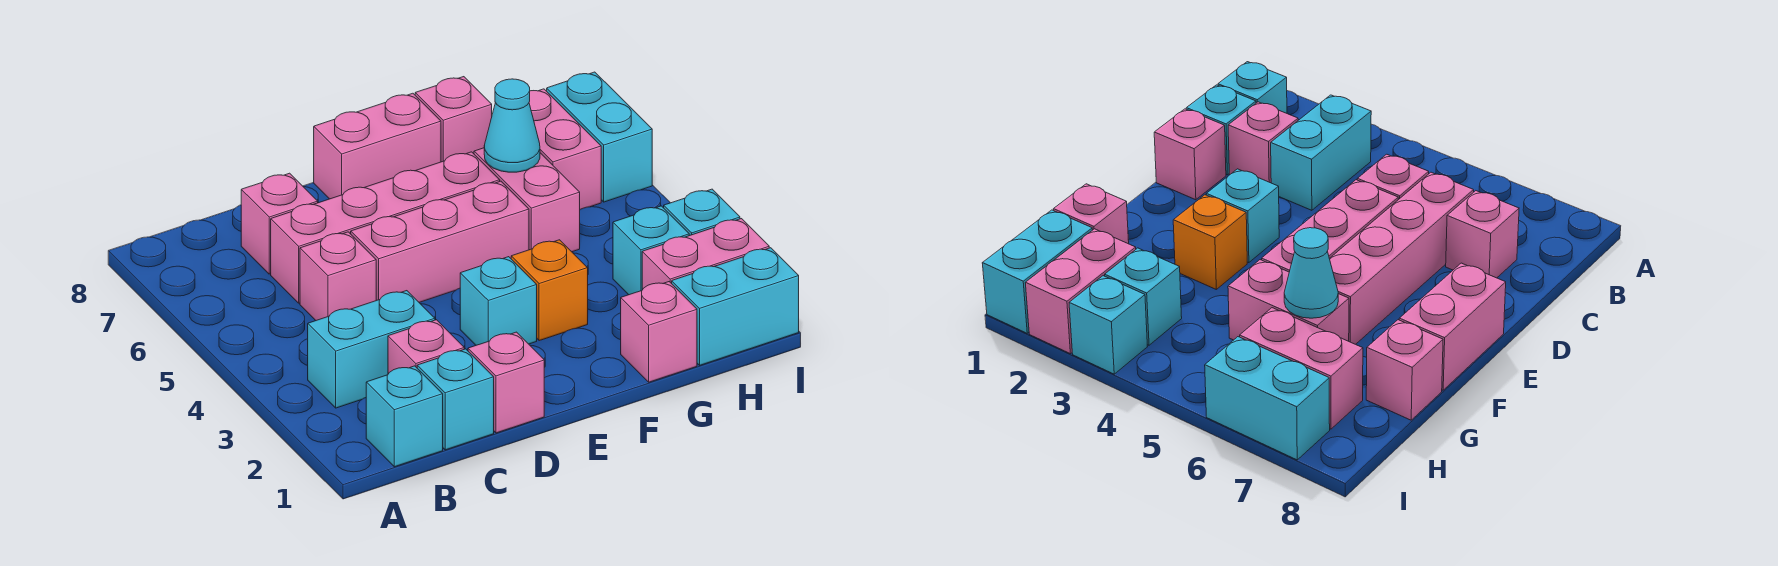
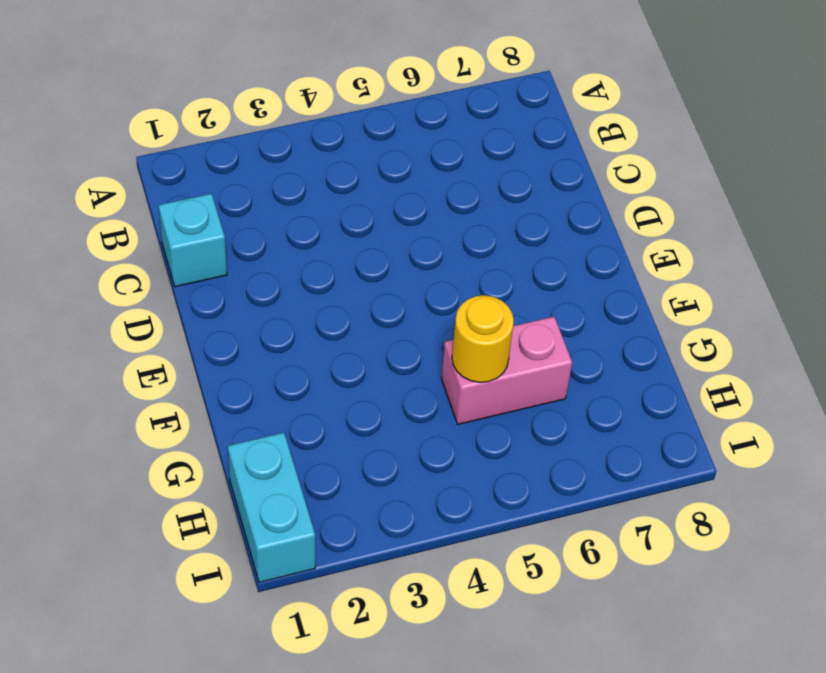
yellow round brick G5 level 2 -> none
none -> cyan brick B1 level 1
none -> cyan brick B3:C3 level 1
none -> pink brick C2 level 1

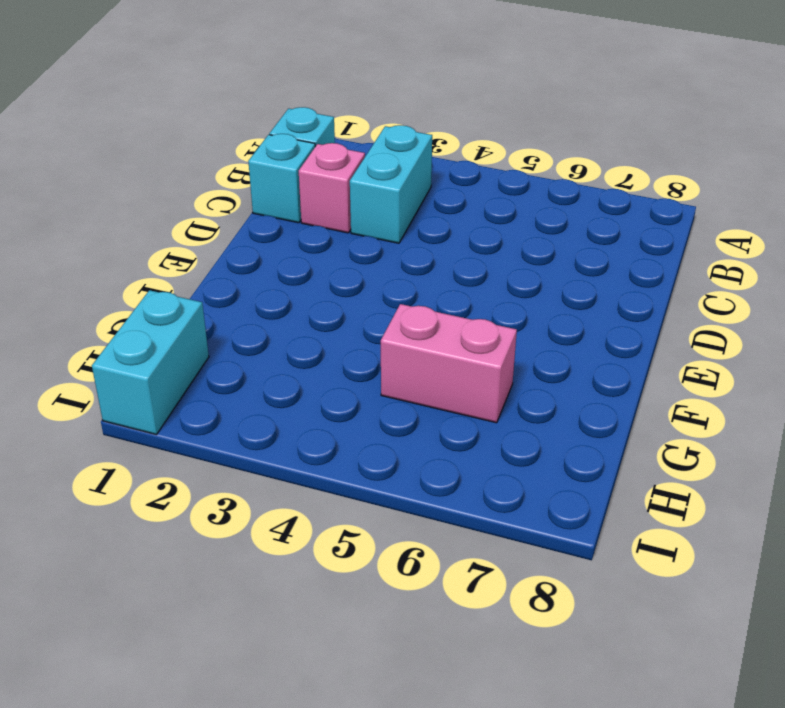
none -> pink brick C5 level 1
none -> pink brick C6:F6 level 1
none -> pink brick C7 level 1

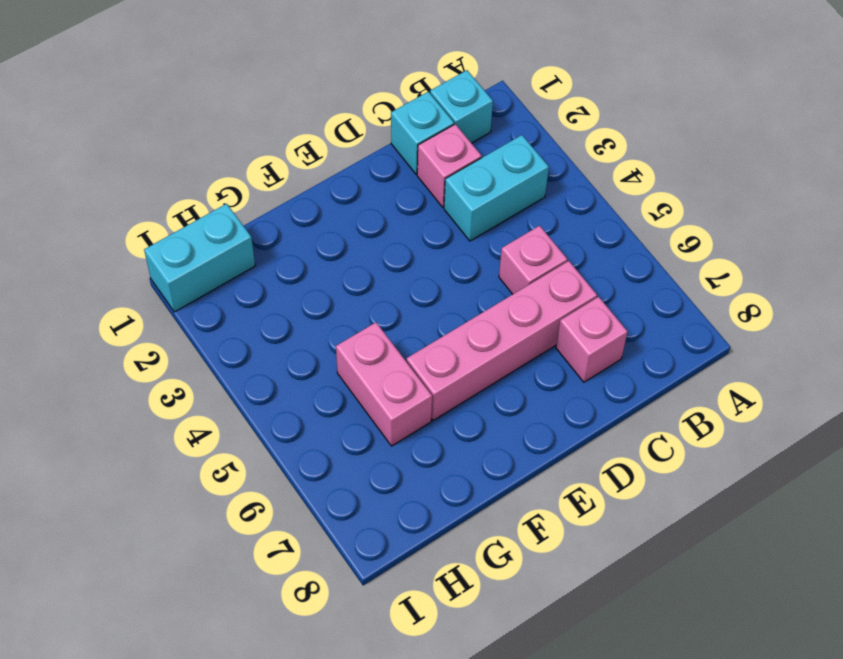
none -> pink brick D1 level 1
none -> pink brick D5:F5 level 1
none -> cyan brick E3 level 1

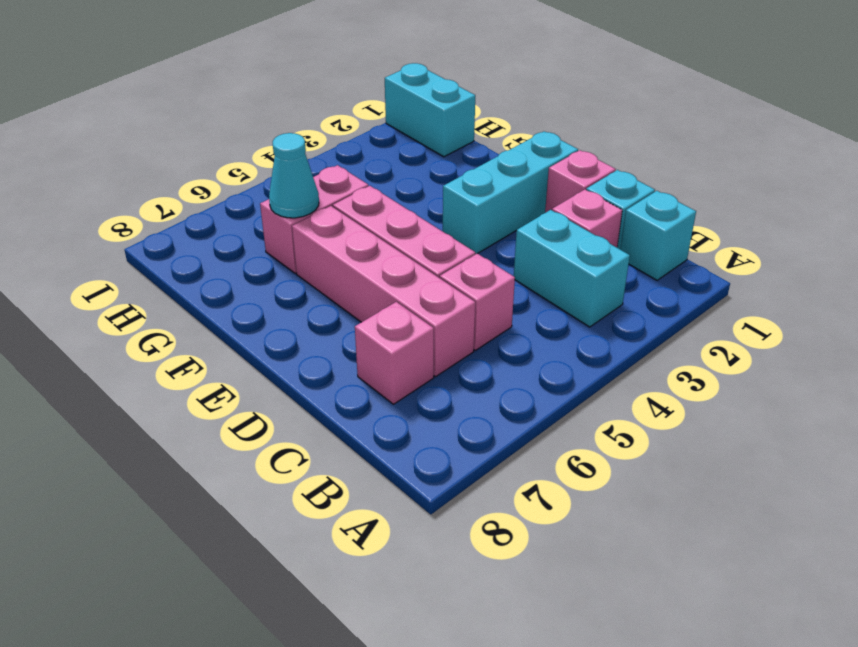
cyan brick E1:E3 level 1 -> cyan brick E3 level 1
none -> pink brick E8:F8 level 1
none -> orange brick F3 level 1
none -> pink brick G1 level 1

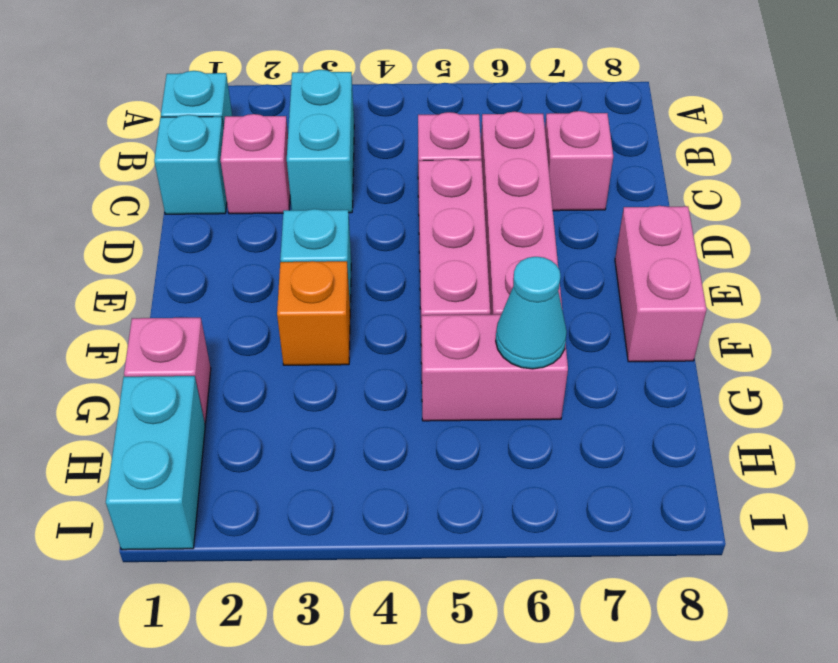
none -> pink brick D1 level 1
none -> pink brick G8 level 1
none -> pink brick H2:I2 level 1

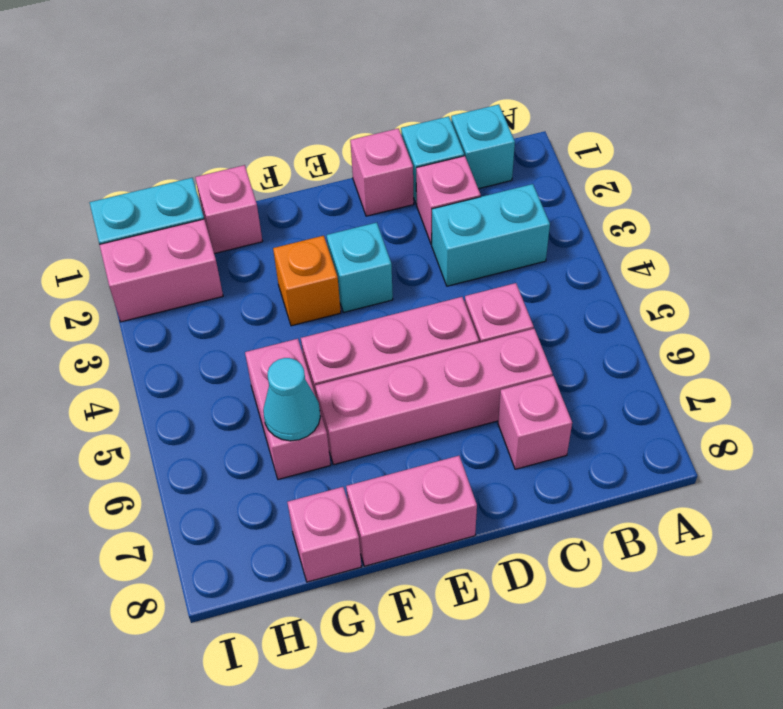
none -> cyan brick H3 level 1
none -> pink brick H6:H7 level 1
none -> cyan brick I3 level 1

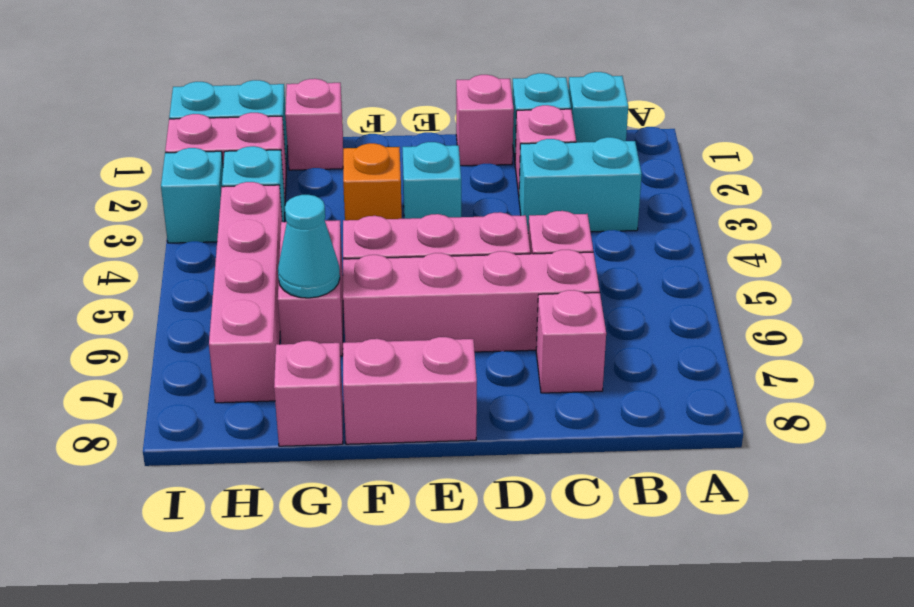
pink brick H4:H7 level 1 -> pink brick H6:H7 level 1
none -> cyan brick I6:I7 level 1

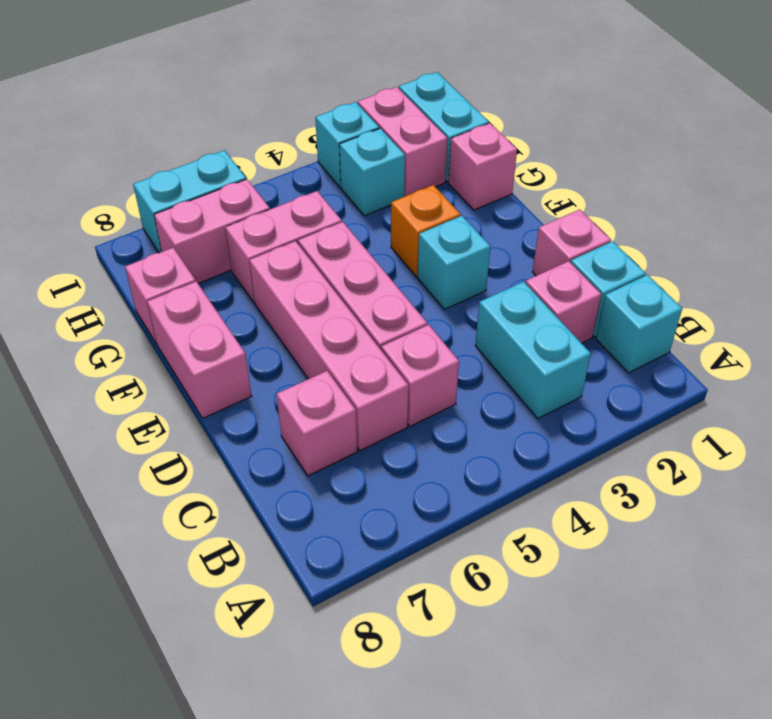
none -> cyan cone G6 level 2

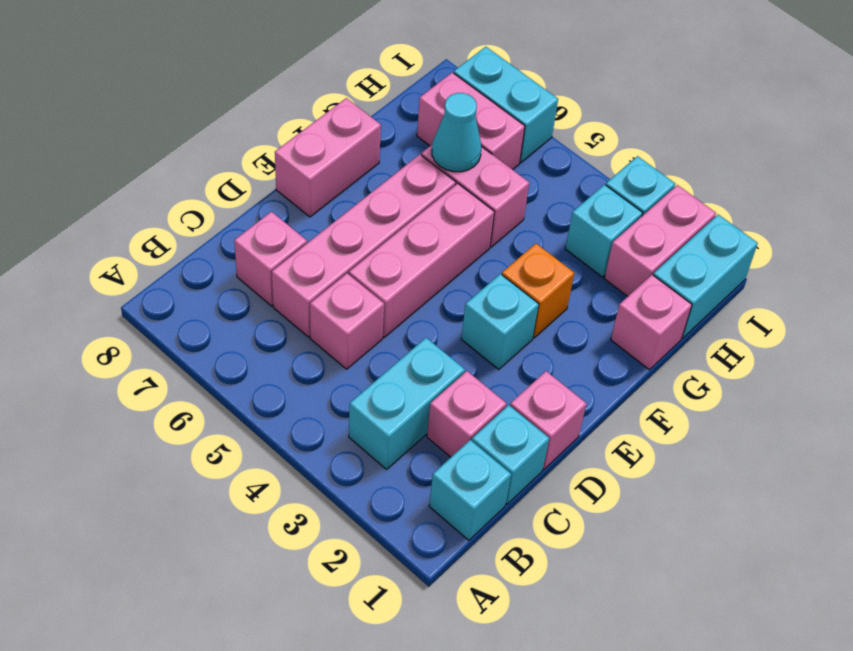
none -> pink brick G8 level 1

